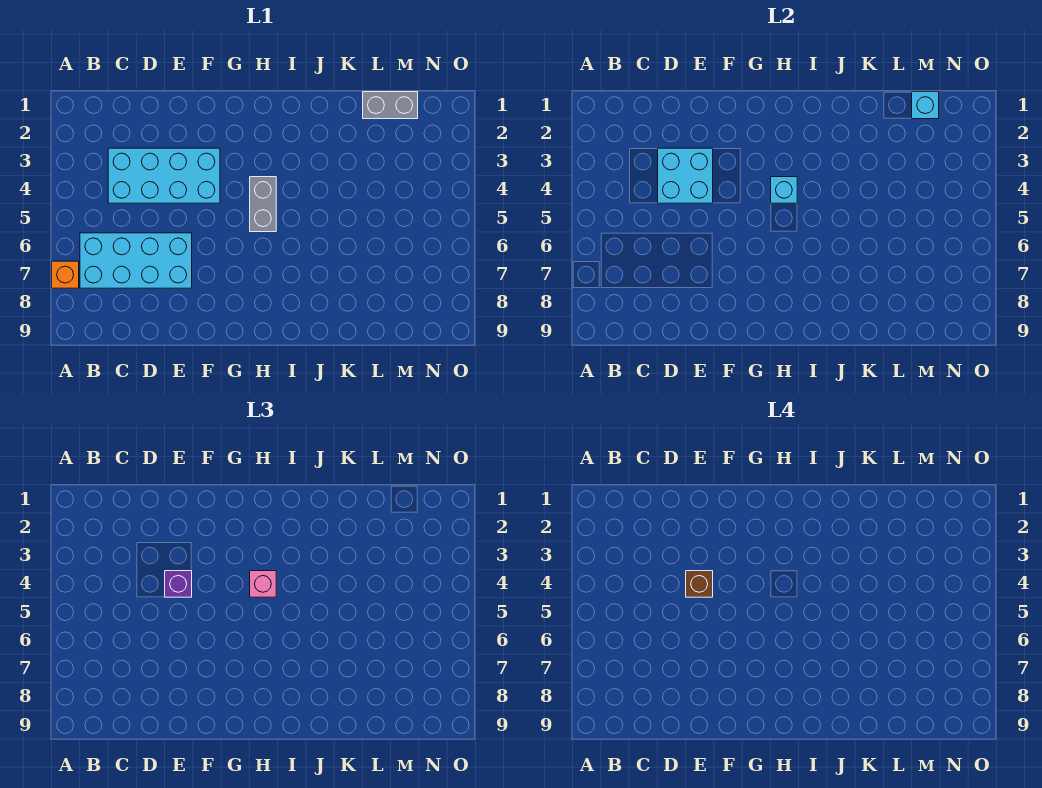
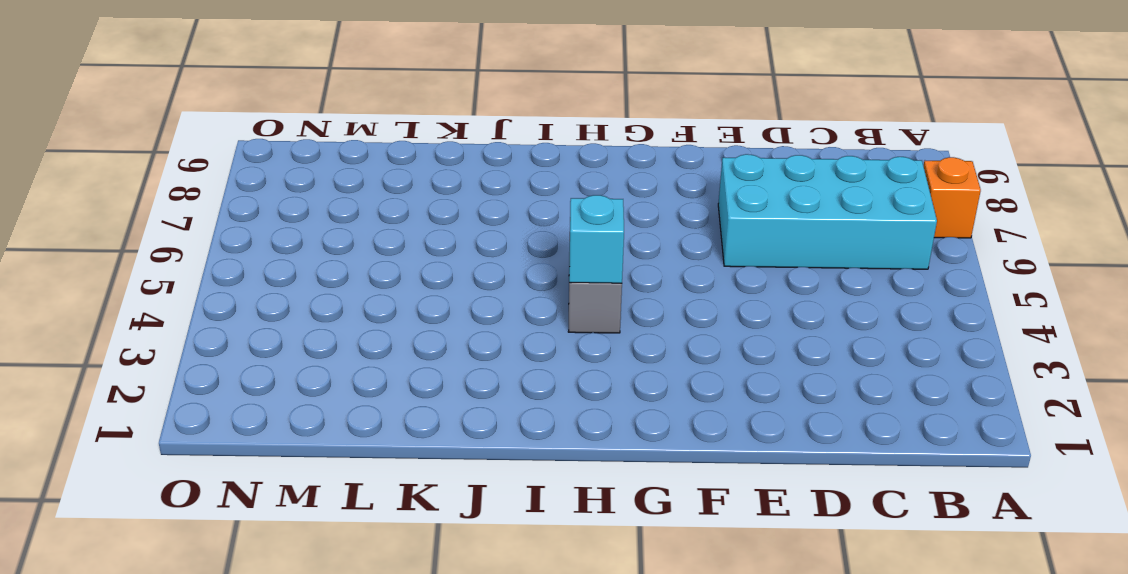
none -> cyan brick C3:F4 level 1
none -> grey brick L1:M1 level 1

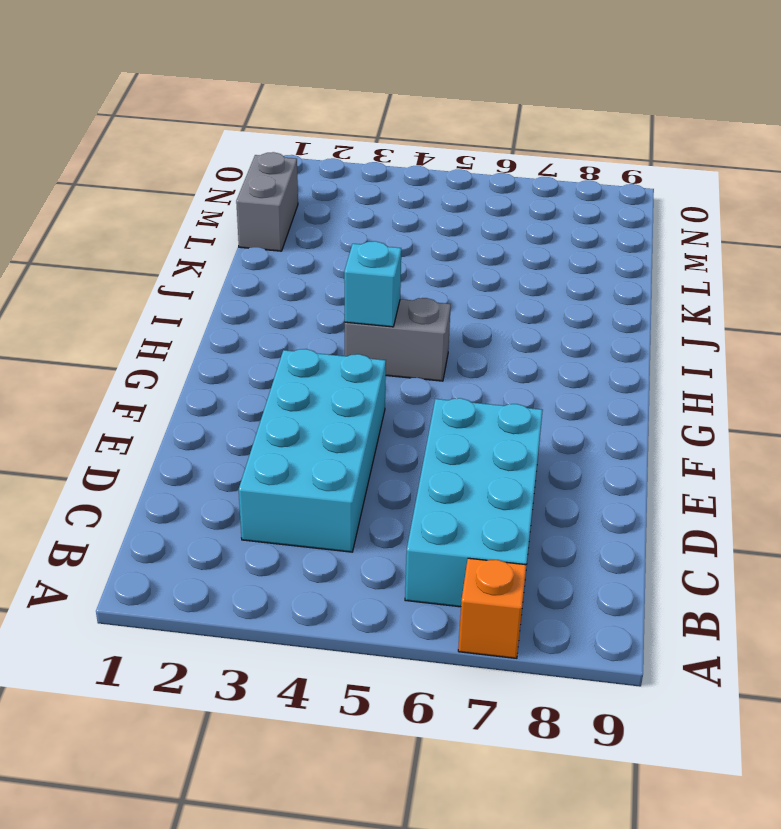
none -> cyan brick D3:E4 level 2
none -> cyan brick M1 level 2

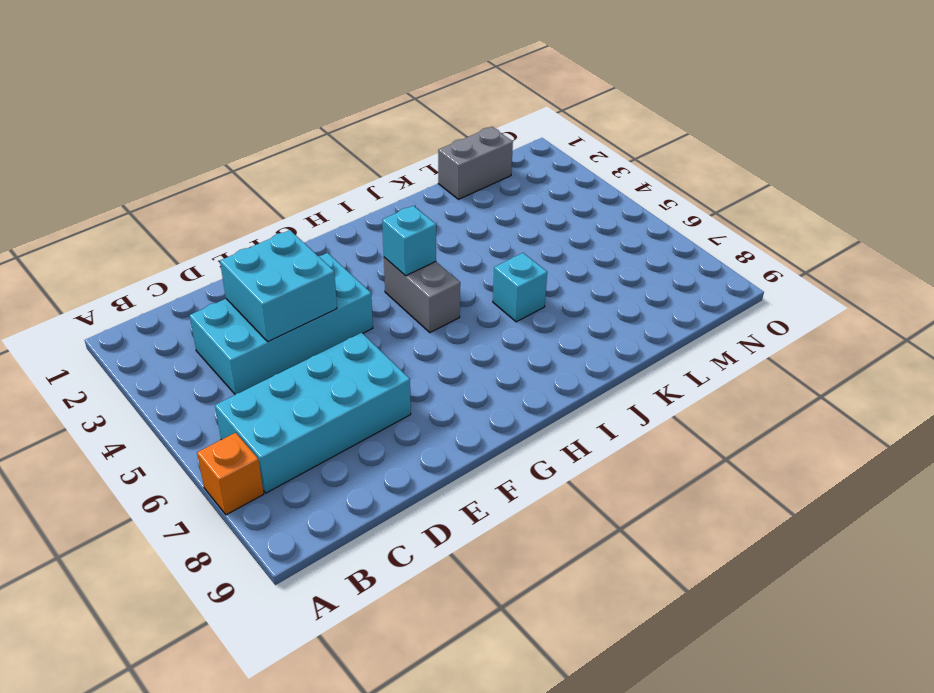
cyan brick J6 level 1 -> cyan brick M1 level 2
none -> purple brick E4 level 3
none -> pink brick H4 level 3

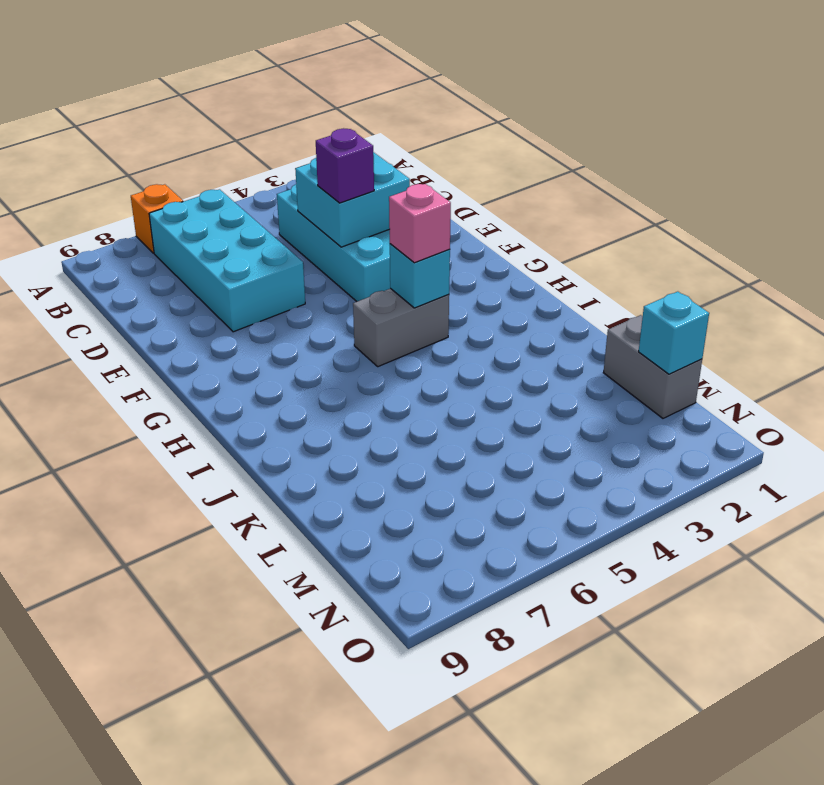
none -> brown brick E4 level 4

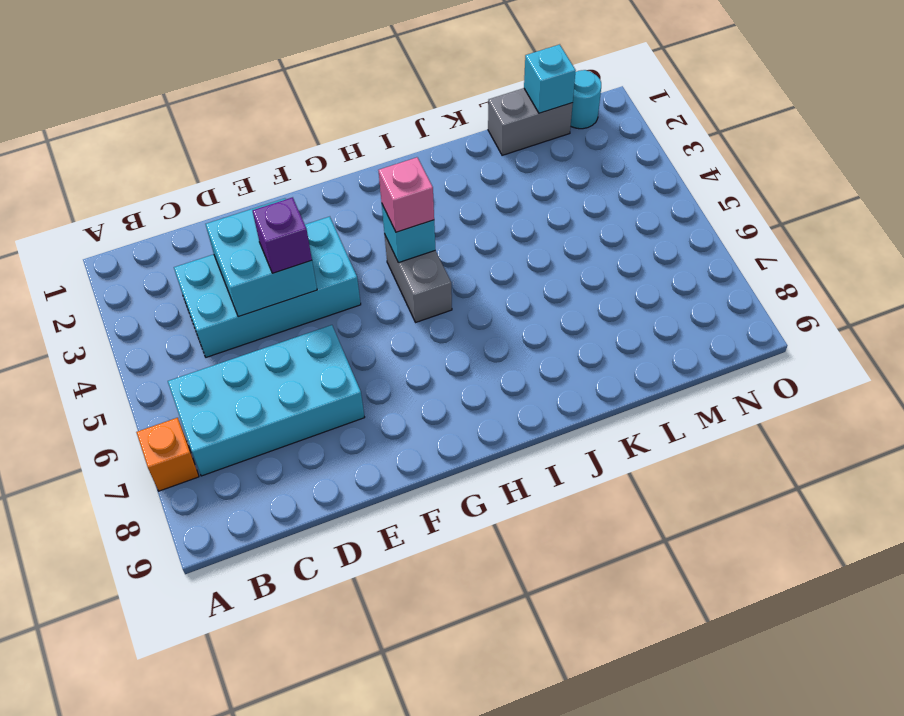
cyan round brick N1 level 1 -> none
none -> brown brick E4 level 4

